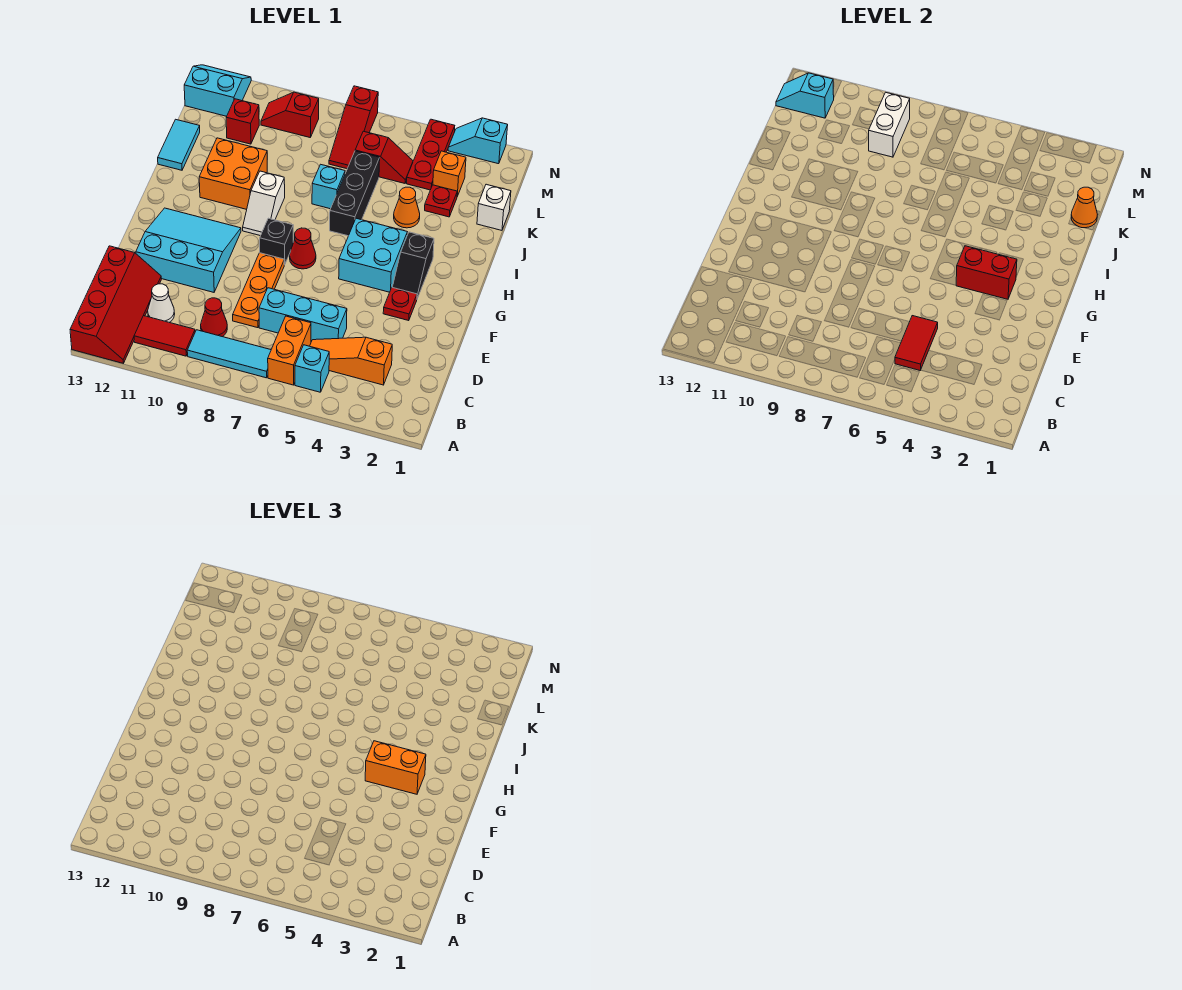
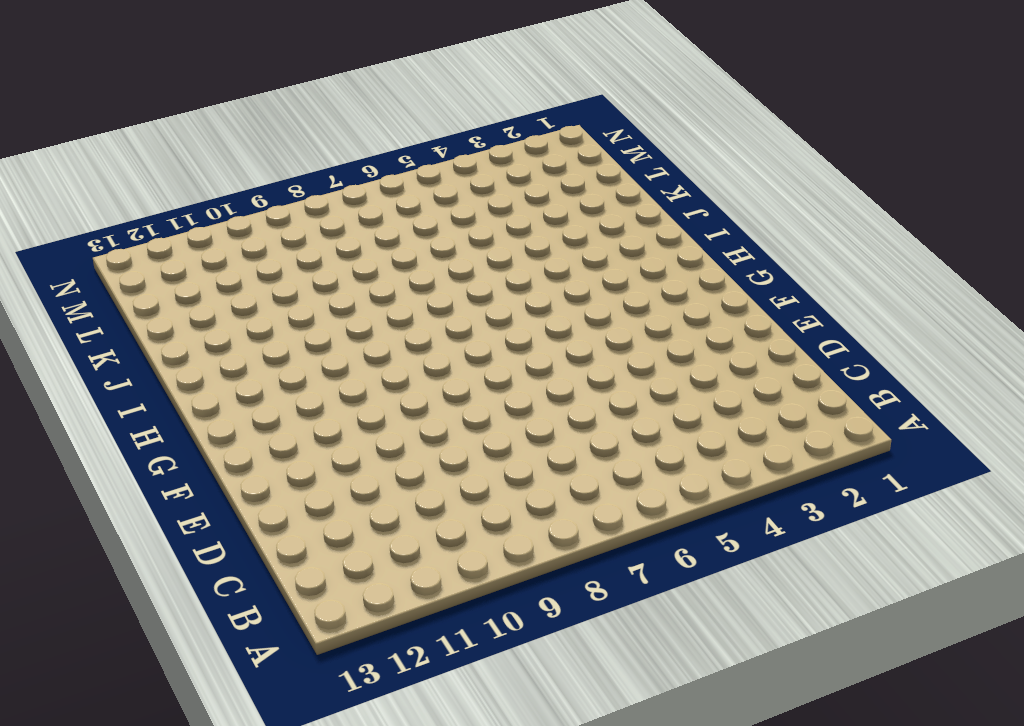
none -> red slope A12:D13 level 1 top 13
none -> cyan brick B5 level 1
none -> orange brick B6:C6 level 1
none -> cyan tile B7:B9 level 1

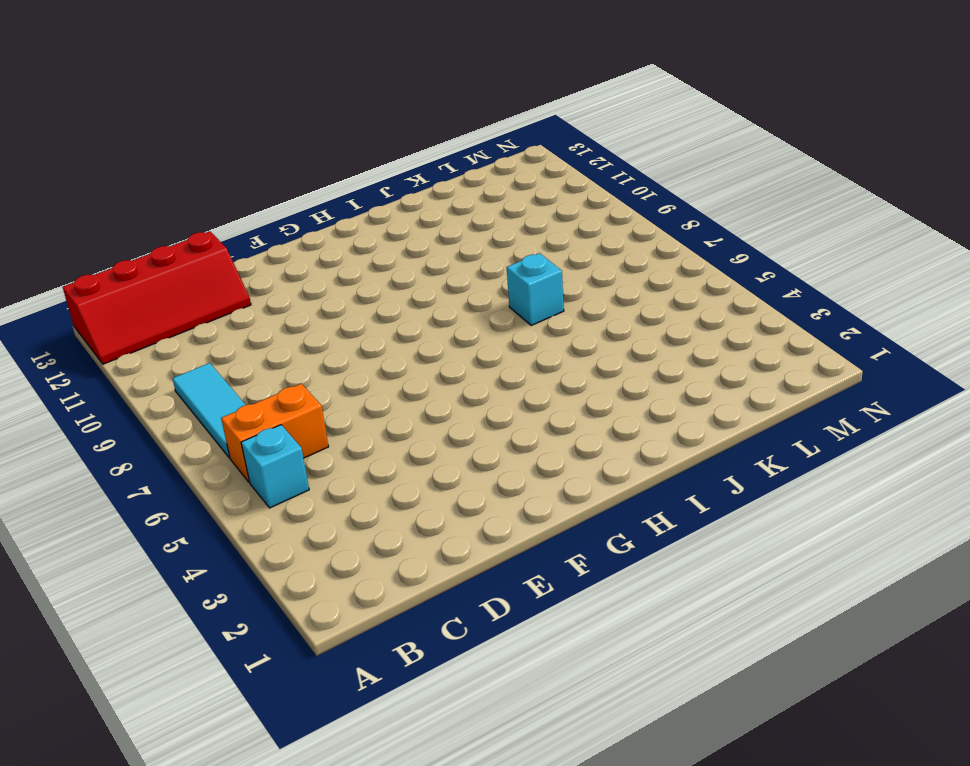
none -> red tile B10:B11 level 1
none -> orange slope C3:C5 level 1 top 3
none -> red cone C9 level 1
none -> white cone C11 level 1

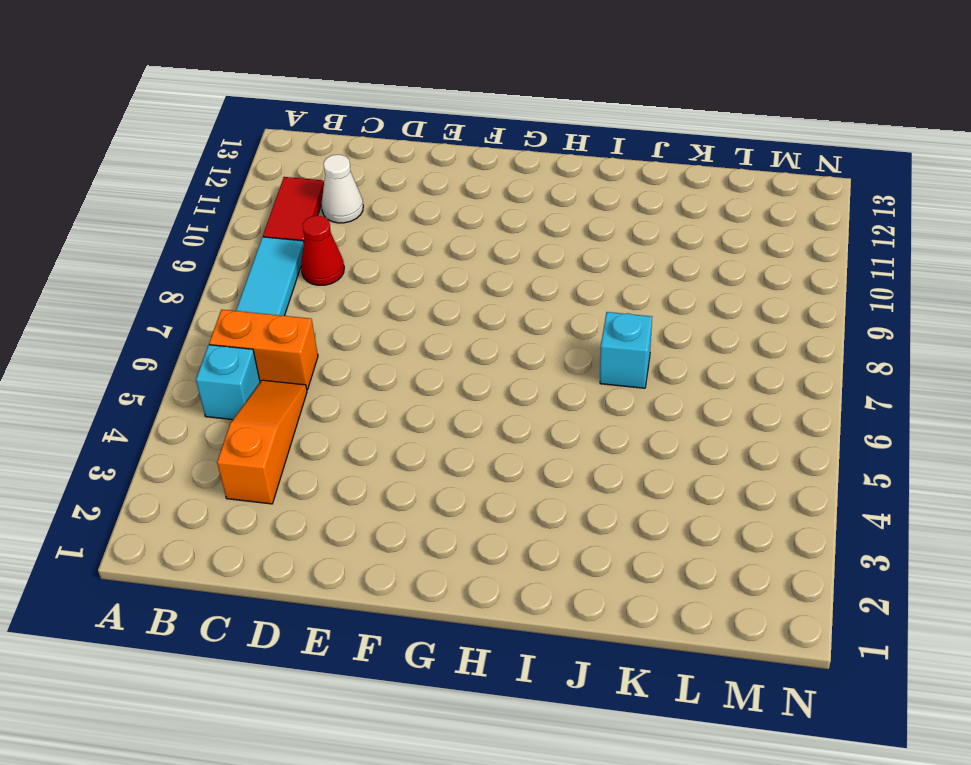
none -> red slope A12:D13 level 1 top 13
none -> cyan brick D5:D7 level 1
none -> orange plate D8:F8 level 1
none -> cyan slope E10:G12 level 1 top E

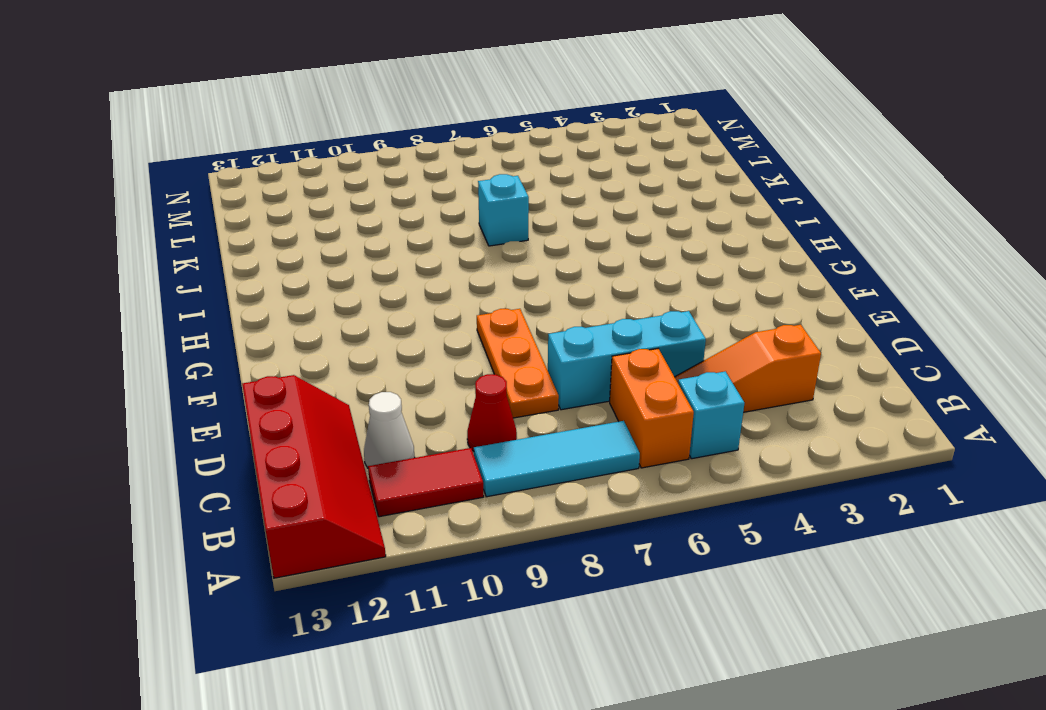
none -> cyan slope E10:G12 level 1 top E
none -> red plate F3 level 1
none -> black slope G3:H3 level 1 top H
none -> cyan brick G4:H5 level 1

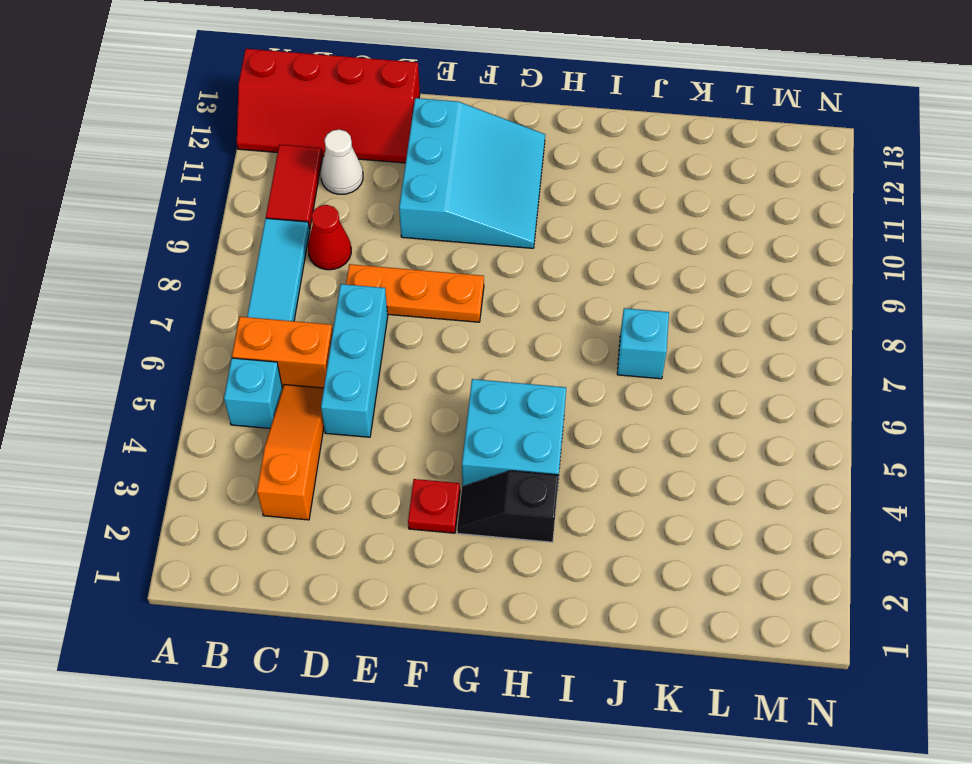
none -> red cone G7 level 1
none -> black brick G8 level 1
none -> white slope H9:I9 level 1 top I
none -> black brick I6:K6 level 1

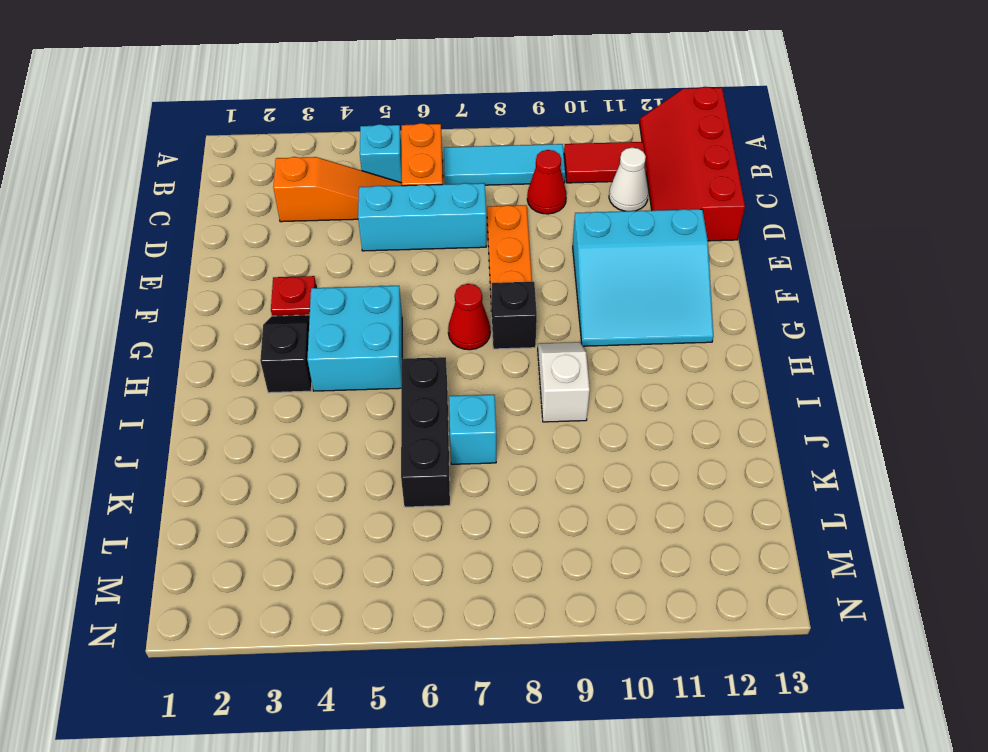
none -> orange brick I10:J11 level 1
none -> orange cone J4 level 1
none -> cyan tile J13:K13 level 1
none -> white brick K1 level 1

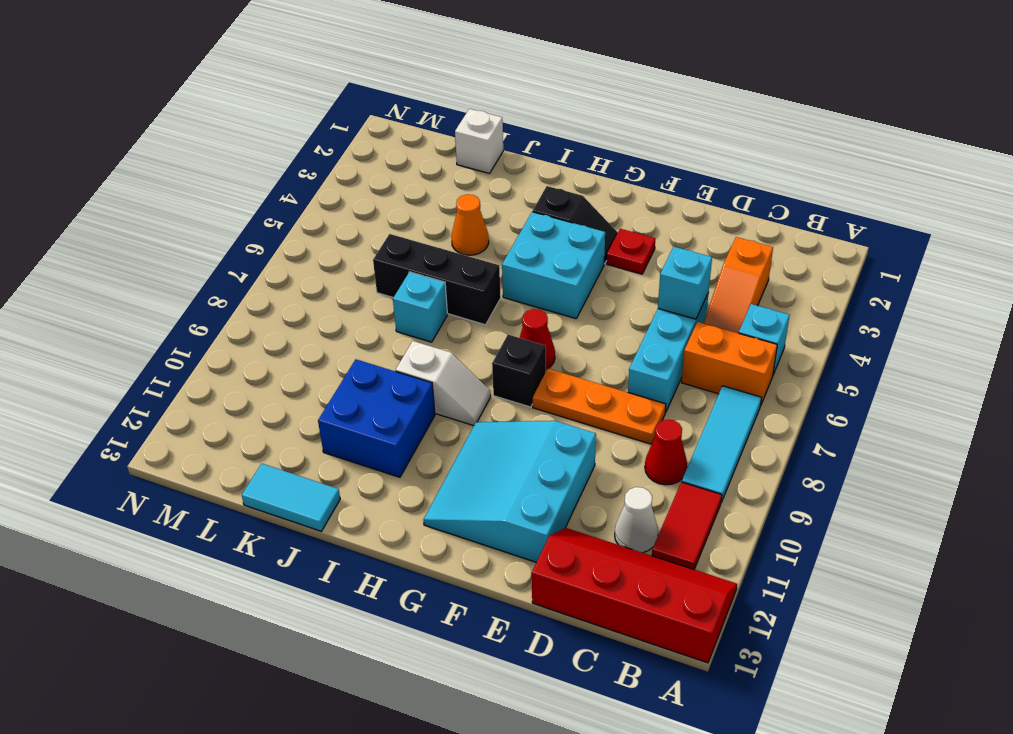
cyan brick D5 level 2 -> red tile C5:D5 level 2
blue brick I10:J11 level 1 -> orange brick I10:J11 level 1
none -> red plate K3 level 1
none -> orange brick L3 level 1
none -> red plate L4:N4 level 1
none -> red slope L5:L6 level 1 top 6

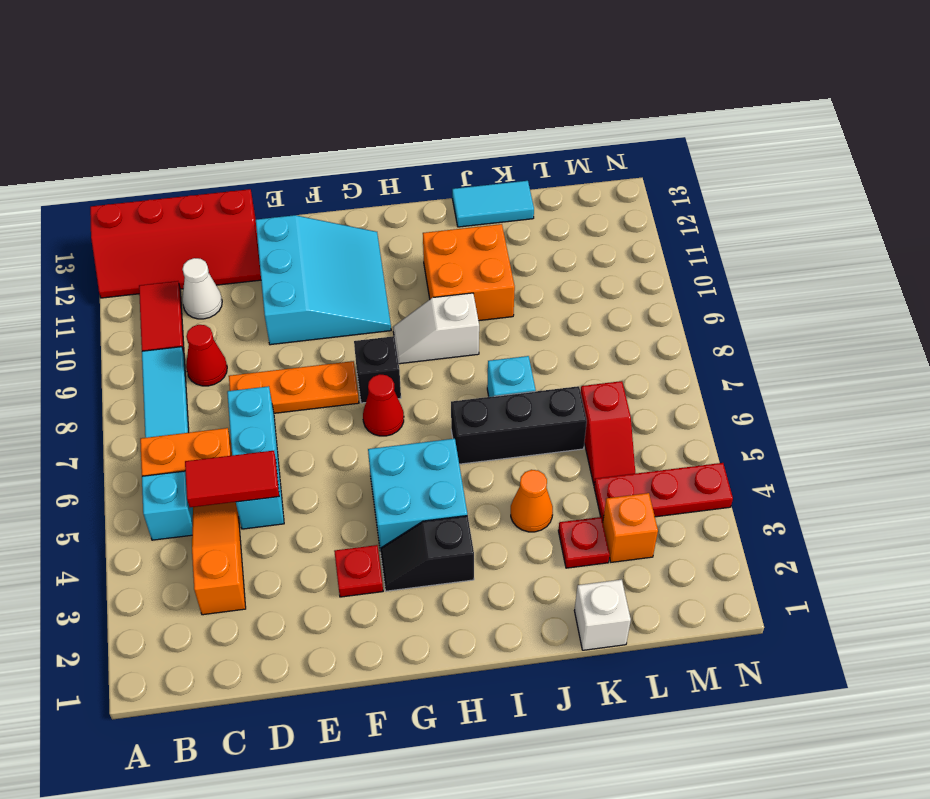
none -> red slope L7:N7 level 1 top N
none -> red brick L11 level 1
none -> red slope M9:M10 level 1 top 9
none -> cyan slope M12:N13 level 1 top M

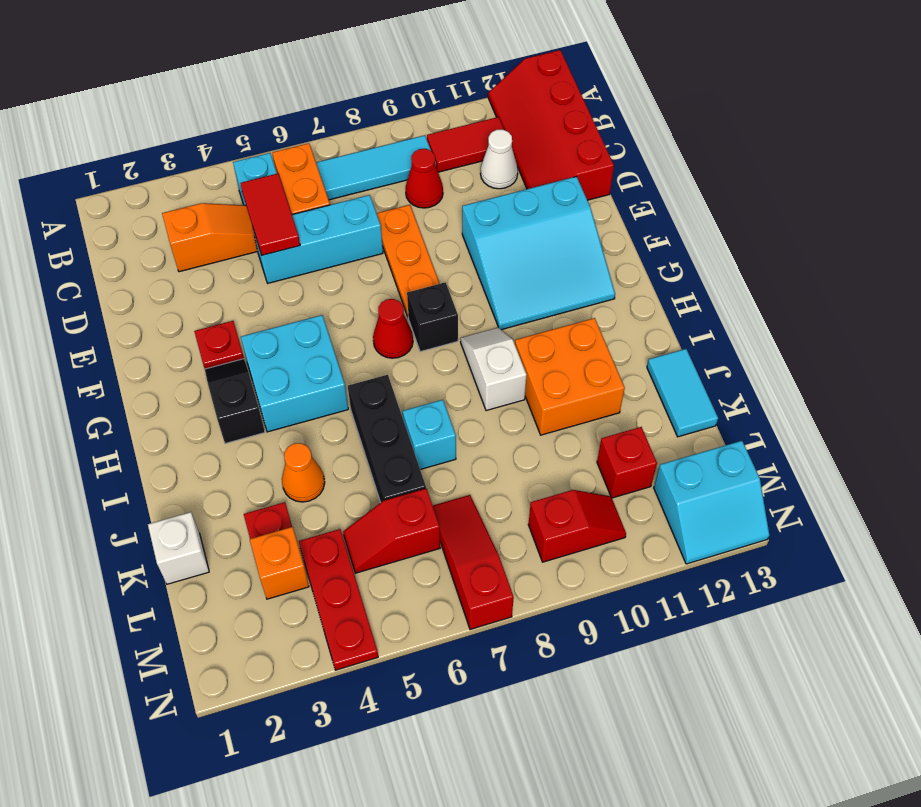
none -> cyan slope N2:N3 level 1 top 2
none -> red brick G3:G4 level 2
none -> orange cone K1 level 2
none -> white brick L9:M9 level 2

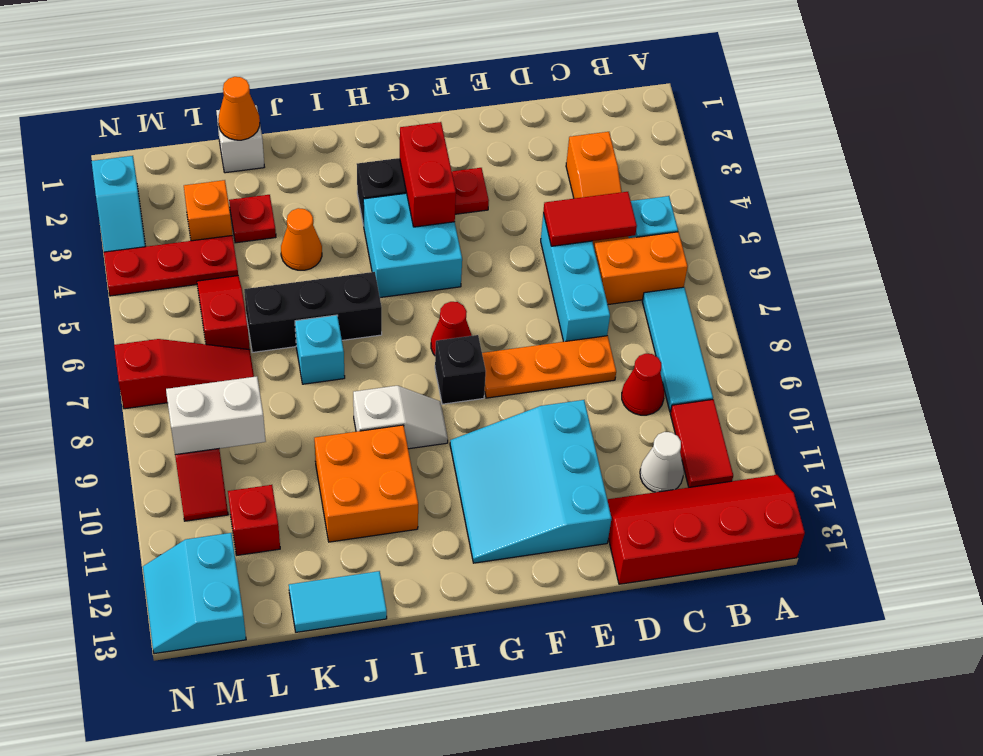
none -> cyan slope M12:M13 level 2 top 12
none -> orange brick G3:G4 level 3

